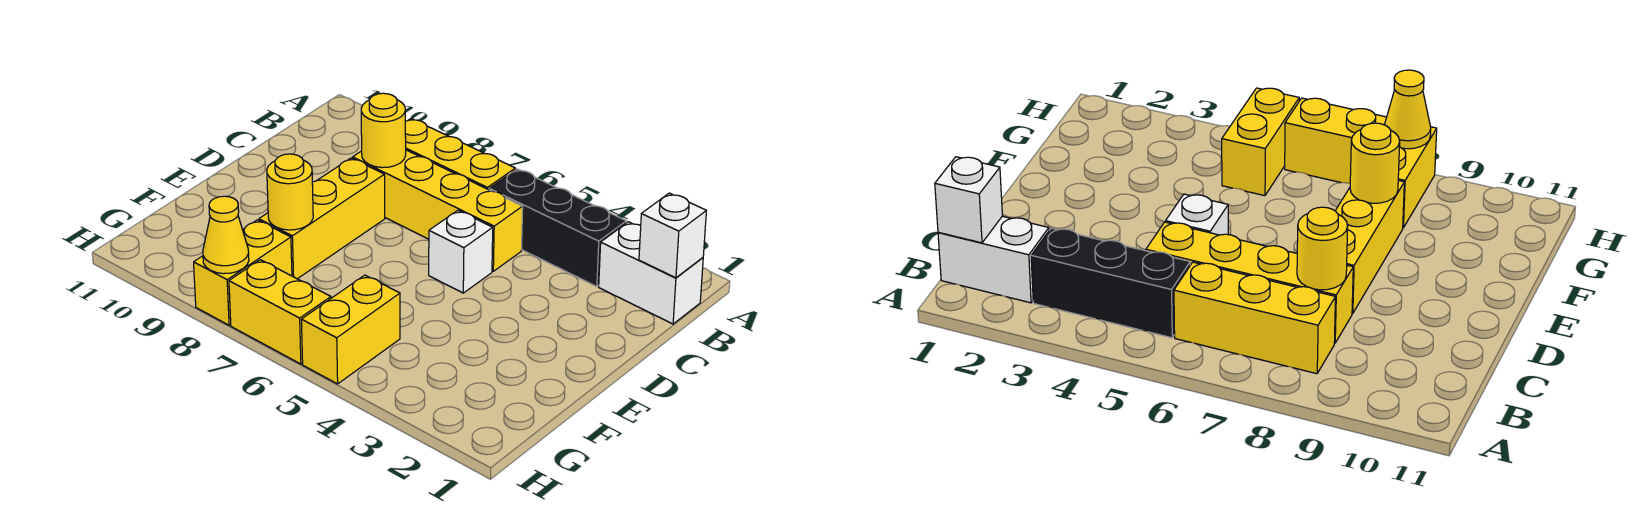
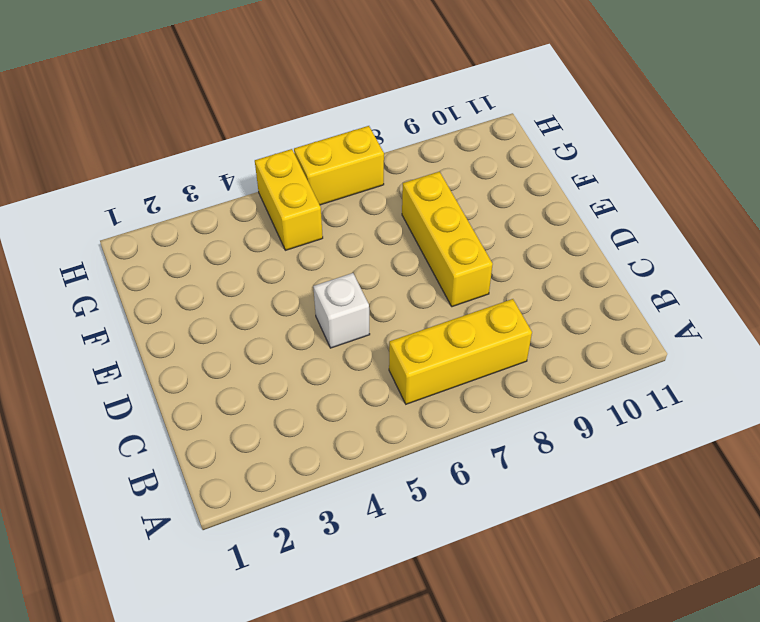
none -> white brick B1:B2 level 1
none -> black brick B3:B5 level 1
none -> yellow brick C5:C8 level 1

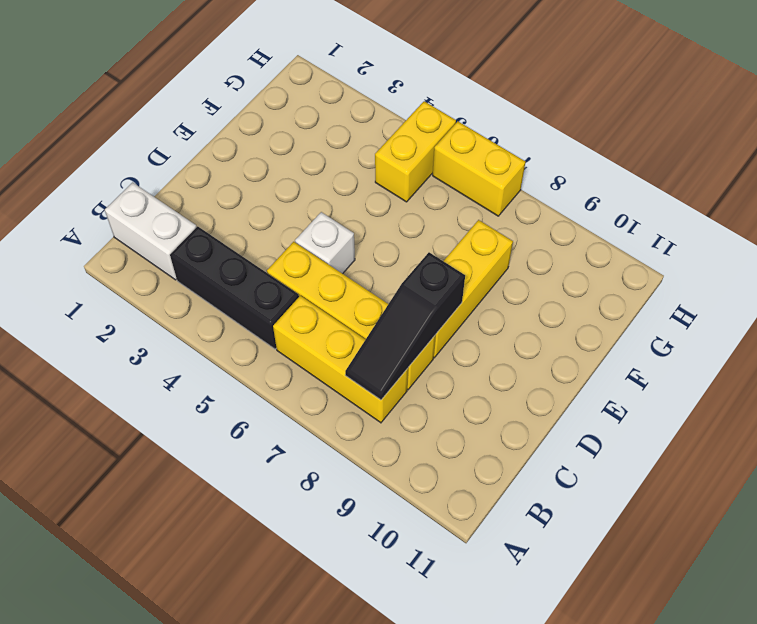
black slope B8:D8 level 2 top D -> yellow round brick C8 level 2
none -> yellow brick G8:H8 level 1
none -> white brick B1 level 2
none -> yellow round brick F8 level 2

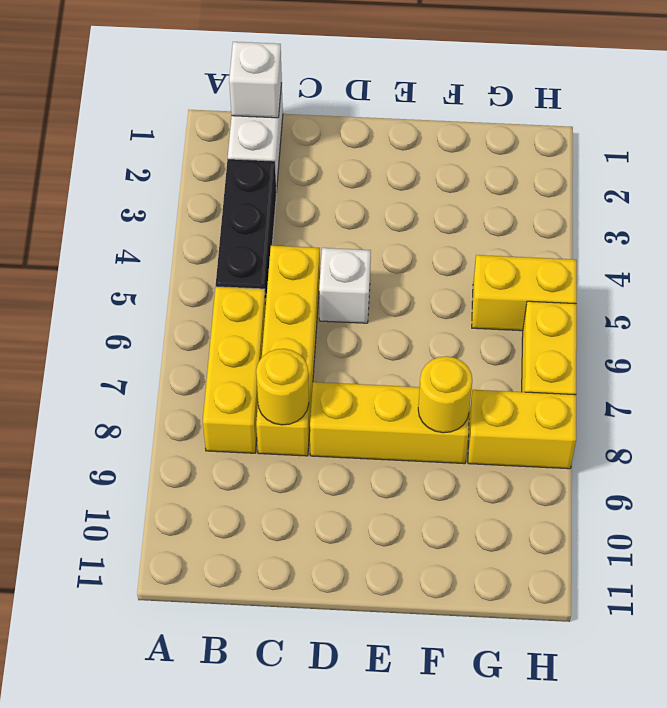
none -> yellow cone H8 level 2

